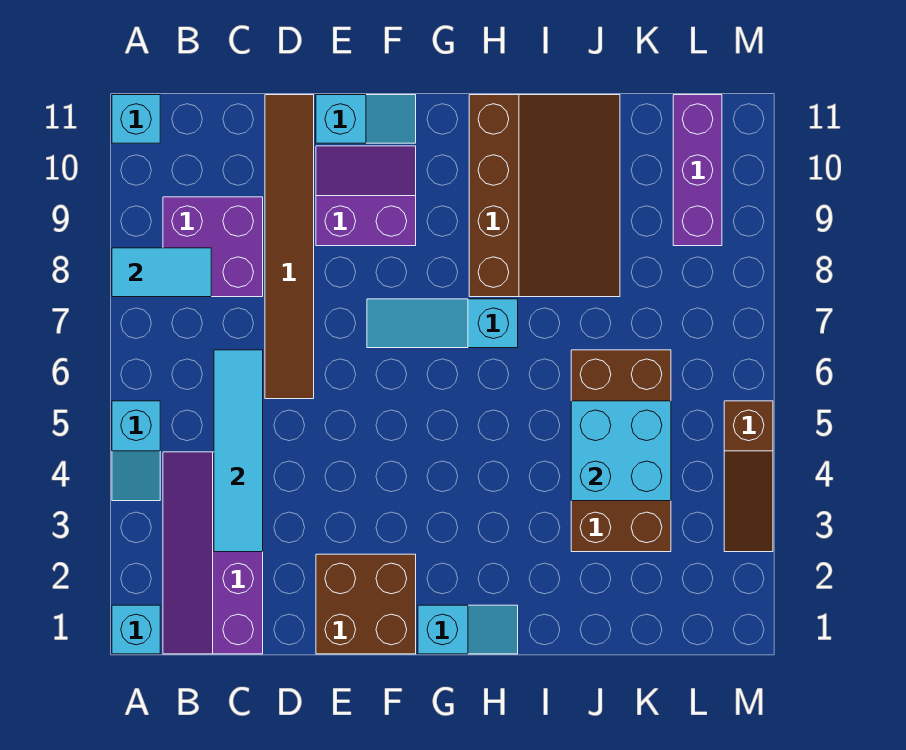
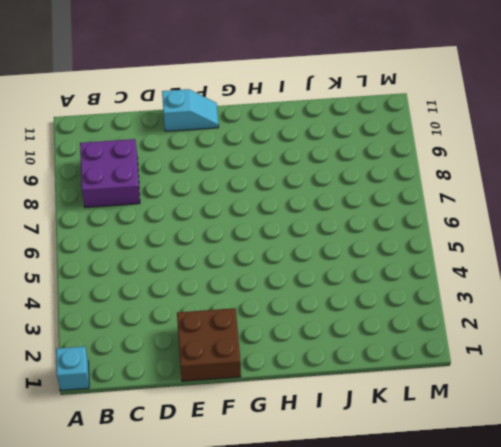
none -> cyan slope A4:A5 level 1 top 5
none -> cyan brick A11 level 1
none -> purple slope B1:C4 level 1 top C

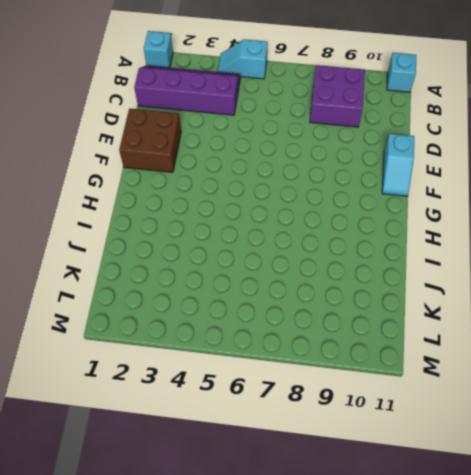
none -> brown tile D6:D11 level 1
none -> purple slope E9:F10 level 1 top 9
none -> cyan slope F7:H7 level 1 top H

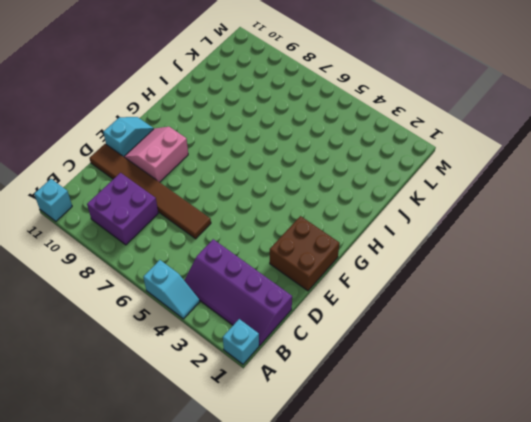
pink slope E9:F10 level 1 top 9 -> purple slope E9:F10 level 1 top 9
none -> cyan slope F7:H7 level 1 top H
none -> cyan slope G1:H1 level 1 top G
none -> brown slope H8:J11 level 1 top H

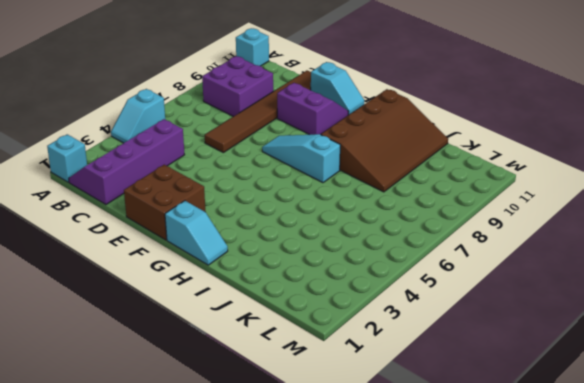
none -> brown brick J3:K6 level 1
none -> purple brick L9:L11 level 1
none -> brown slope M3:M5 level 1 top 5

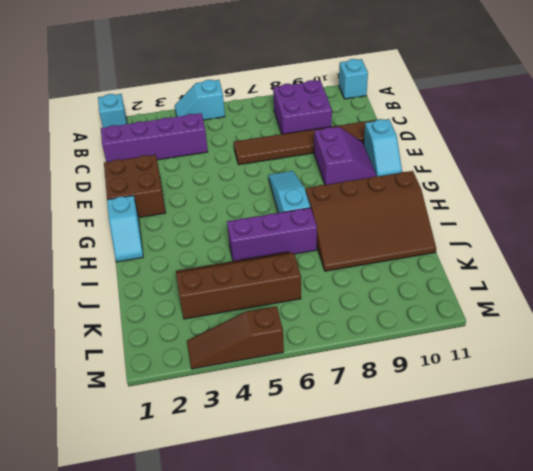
purple brick I5:I7 level 1 -> purple brick L9:L11 level 1
brown slope J3:K6 level 1 top K -> brown brick J3:K6 level 1
none -> cyan tile A8:B8 level 2
none -> cyan tile C3:C6 level 2
none -> cyan brick J4:K5 level 2

